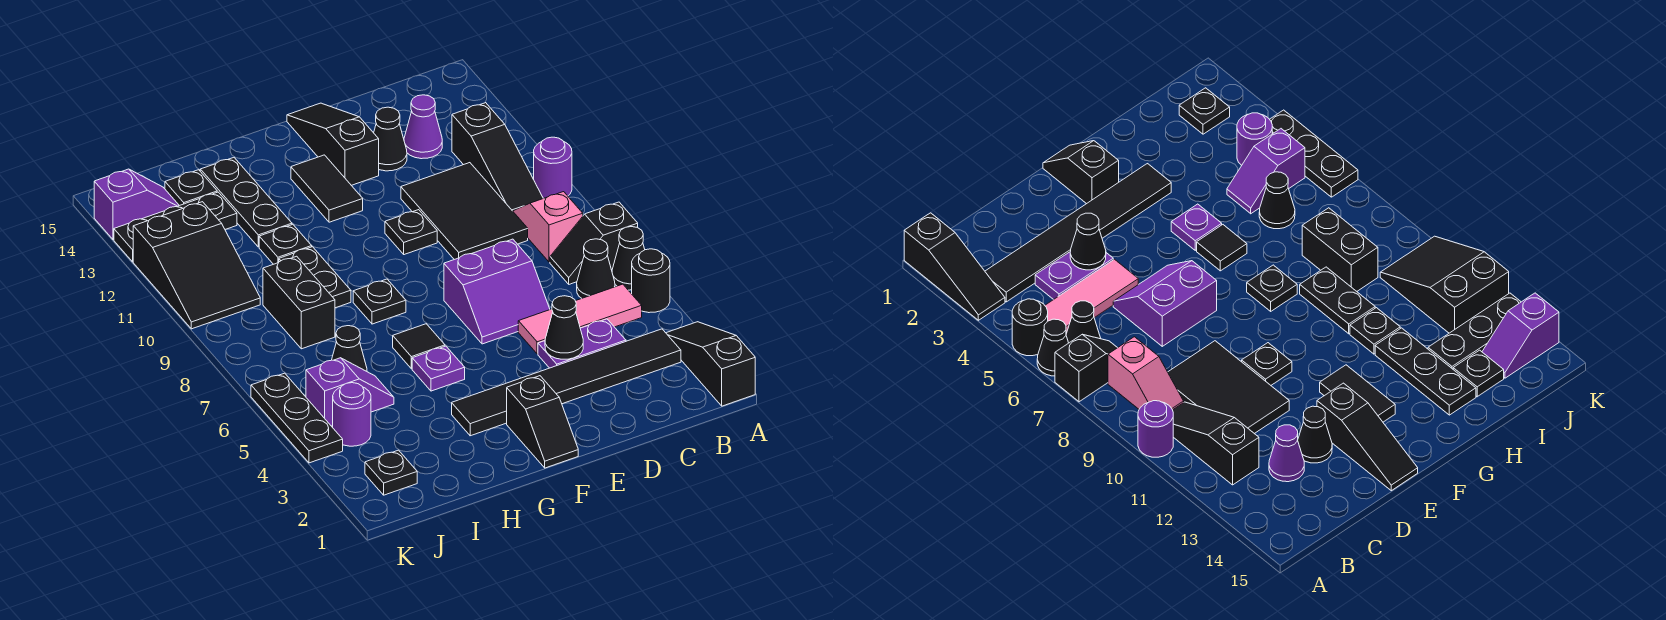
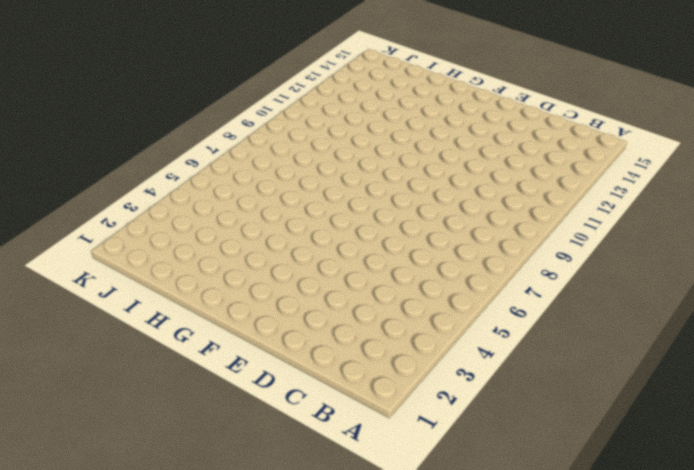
none -> black slope A1:A3 level 1 top 1
none -> black round brick A5 level 1
none -> black cone A6 level 1
none -> black slope A7:B7 level 1 top A

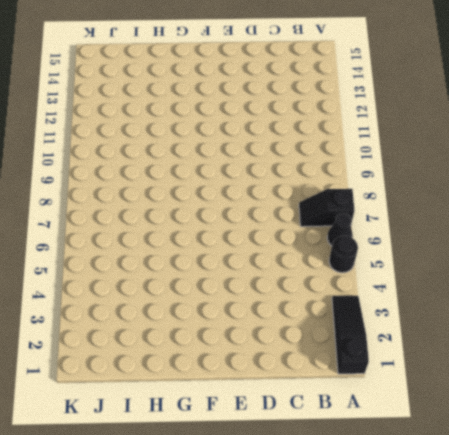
none -> purple round brick A10 level 1
none -> black tile B3:G3 level 1
none -> pink tile B5:D5 level 1
none -> black cone B6 level 1

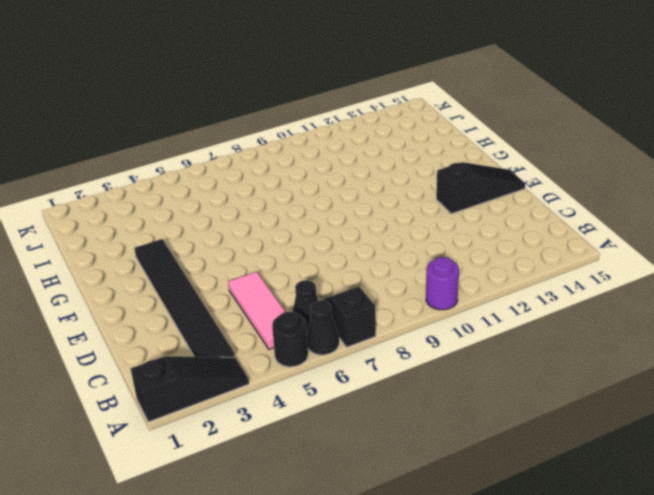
none -> pink slope B8:B9 level 1 top 8
none -> black slope B10:B12 level 1 top 12
none -> purple plate C4:D4 level 1
none -> black tile C9:D11 level 1

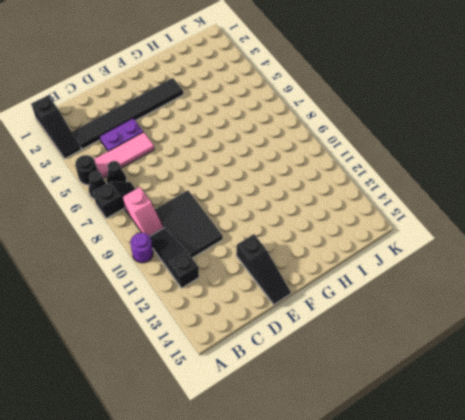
none -> purple cone C13 level 1
none -> purple slope D6:E7 level 1 top 7
none -> black cone D13 level 1
none -> black plate E10 level 1

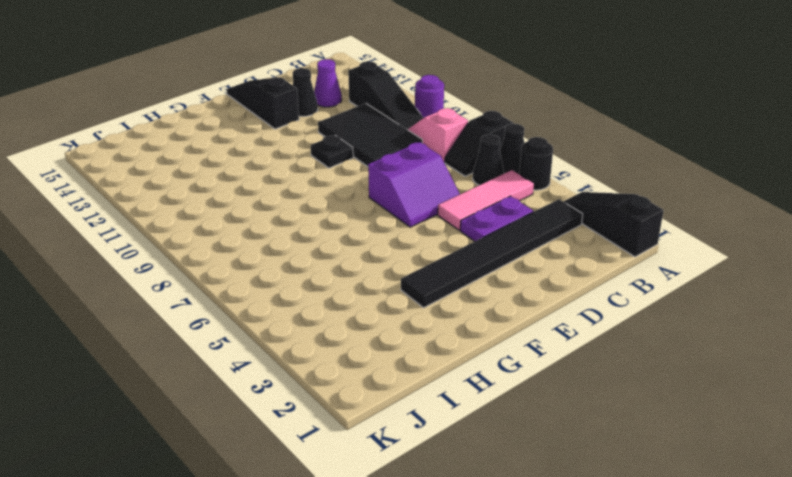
none -> black slope F1:F2 level 1 top 2
none -> black tile F12:F13 level 1
none -> purple plate G5 level 1
none -> black tile G6 level 1

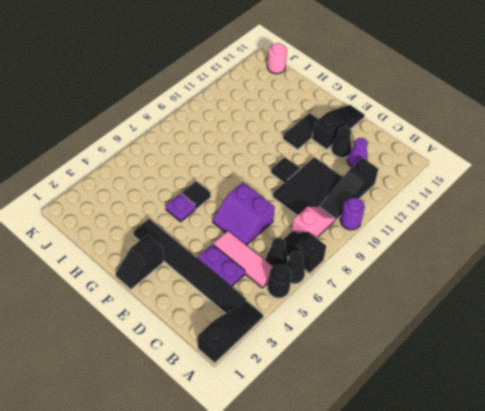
pink round brick J15 level 1 -> none
none -> black plate G8 level 1
none -> black plate H9:H10 level 1
none -> black plate H11 level 1
none -> black plate H12:H14 level 1

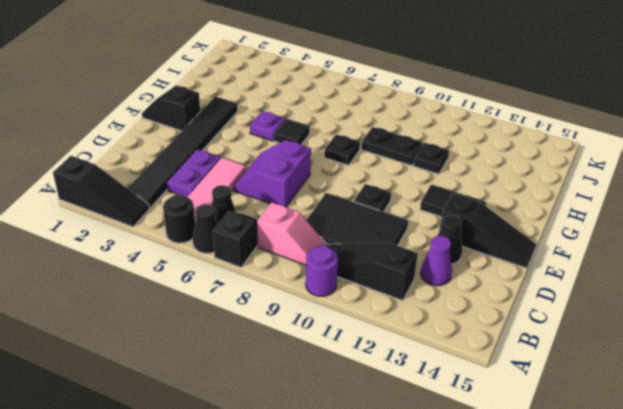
none -> black plate H12:H14 level 1
none -> purple slope I5:J5 level 1 top J
none -> black cone I6 level 1
none -> black brick I8:I9 level 1

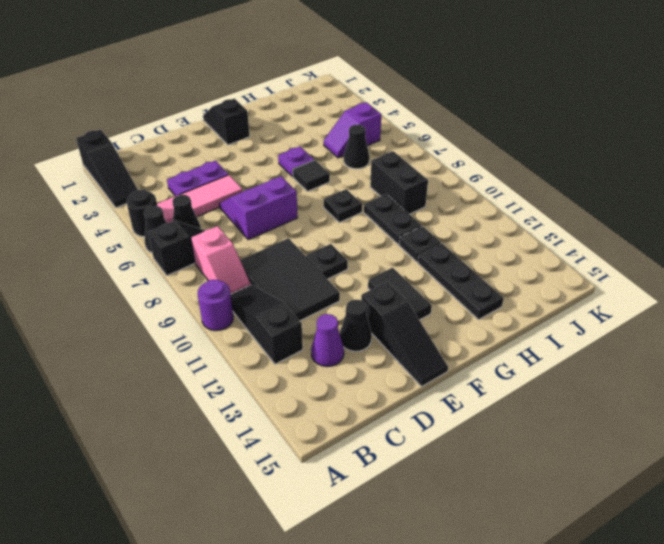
none -> black tile B3:G3 level 1
none -> black plate I13:K13 level 1
none -> black plate I14 level 1
none -> black plate J2 level 1

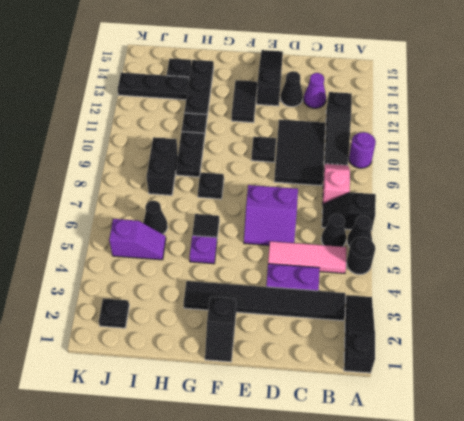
none -> purple round brick J4 level 1
none -> black slope J10:K12 level 1 top 12
none -> purple slope J14:K14 level 1 top K
none -> black plate K4:K6 level 1

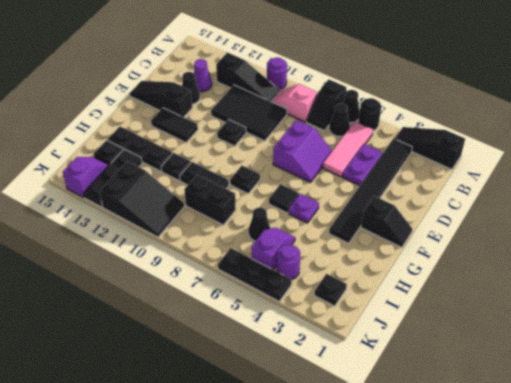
none -> black cone D4 level 2

